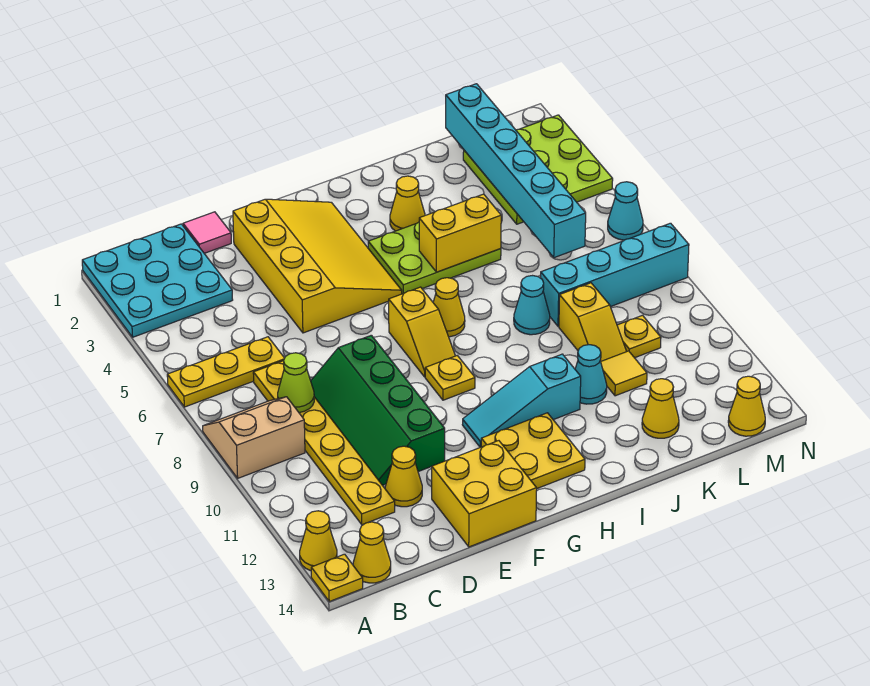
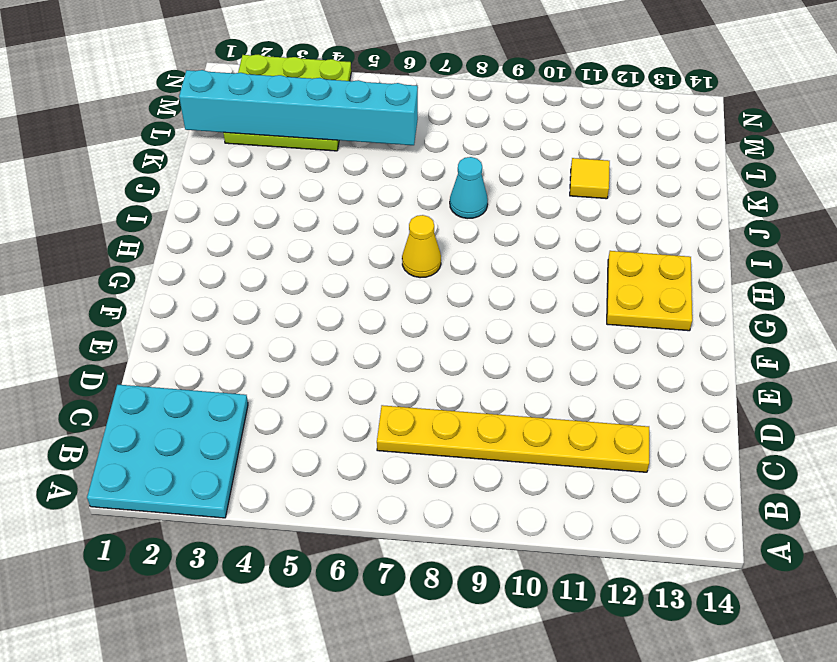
none -> yellow plate A6:C6 level 1
none -> tan slope A8:B9 level 1 top 9
none -> yellow cone A13 level 1
none -> yellow plate A14 level 1

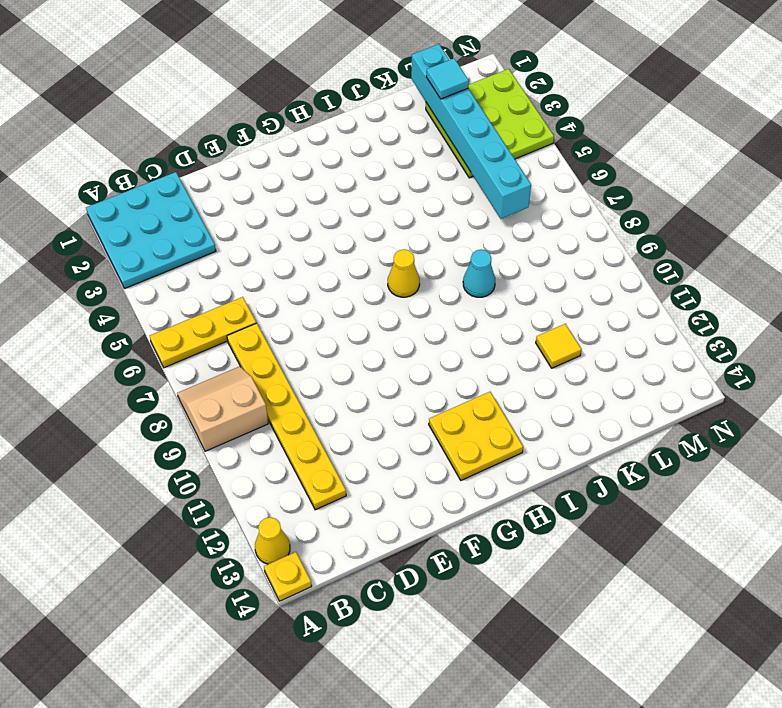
cyan tile L2 level 3 -> none
none -> yellow cone B14 level 1
none -> pink tile D1 level 1
none -> green slope D8:E11 level 1 top E
none -> yellow cone D12 level 1

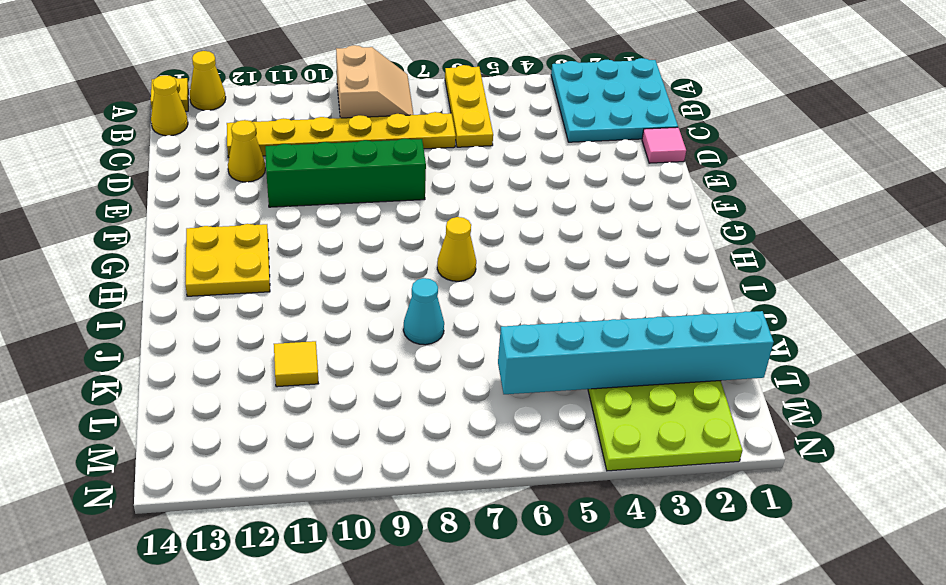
none -> yellow slope E2:G5 level 1 top E
none -> yellow brick E13:F14 level 1
none -> yellow slope G7:G8 level 1 top 7
none -> yellow plate G9 level 1

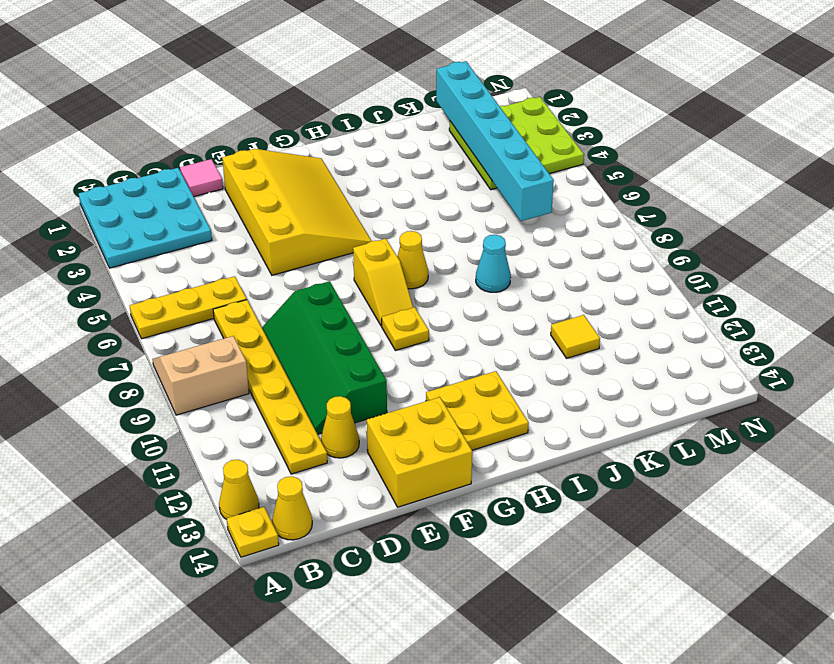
none -> cyan slope G11:I11 level 1 top I
none -> lime plate H4:J5 level 1
none -> yellow cone I3 level 1
none -> cyan cone J11 level 1

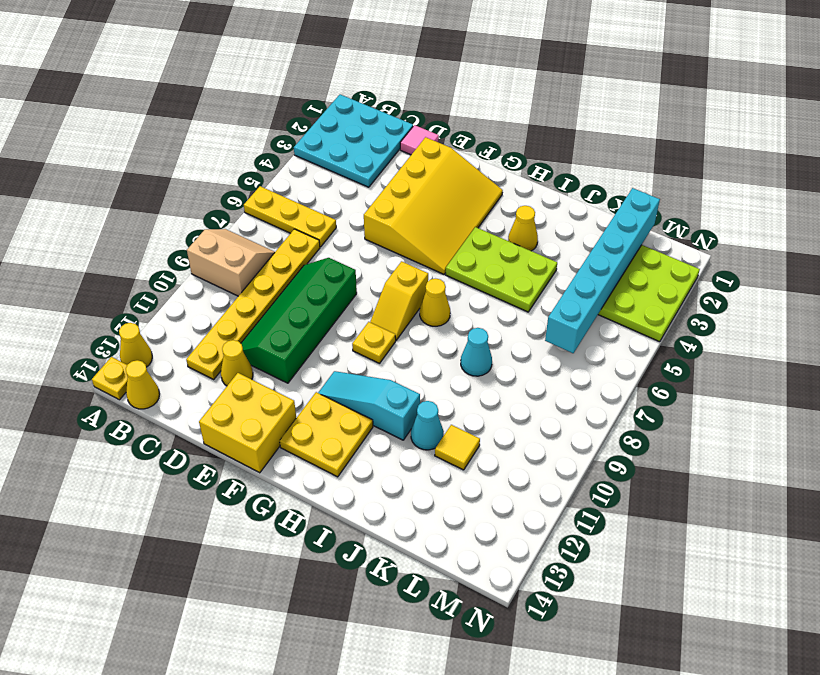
none -> cyan brick K8:N8 level 1
none -> yellow slope K9:K10 level 1 top 9
none -> yellow cone K13 level 1
none -> yellow plate L10 level 1

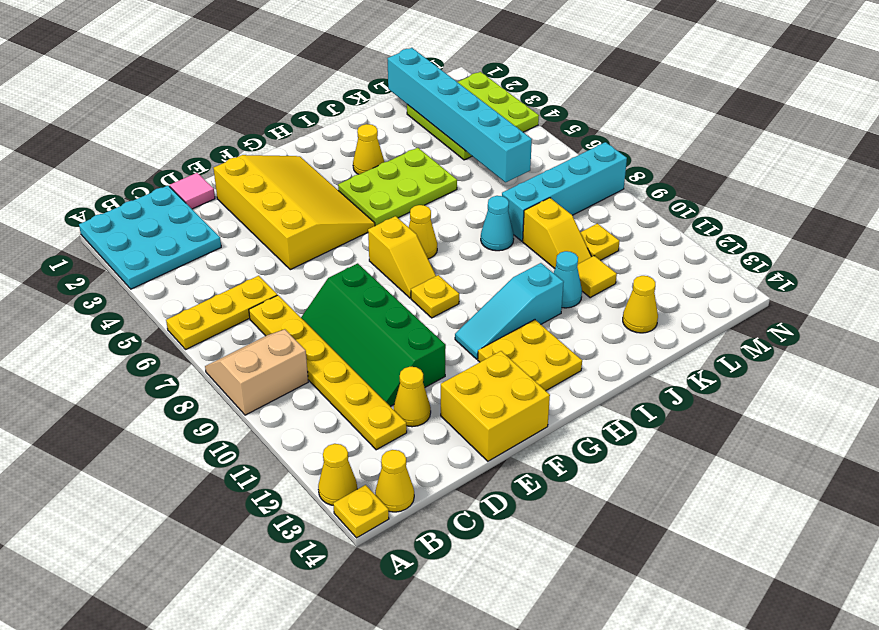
none -> yellow cone M14 level 1
none -> cyan cone N6 level 1
none -> lime cone C8 level 2
none -> yellow brick I5:J5 level 2

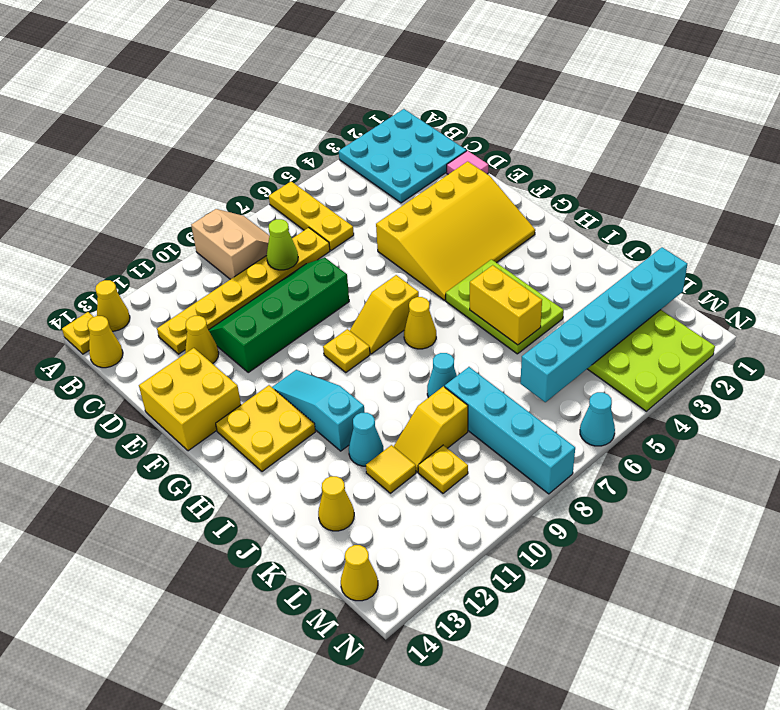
none -> yellow cone I3 level 1

